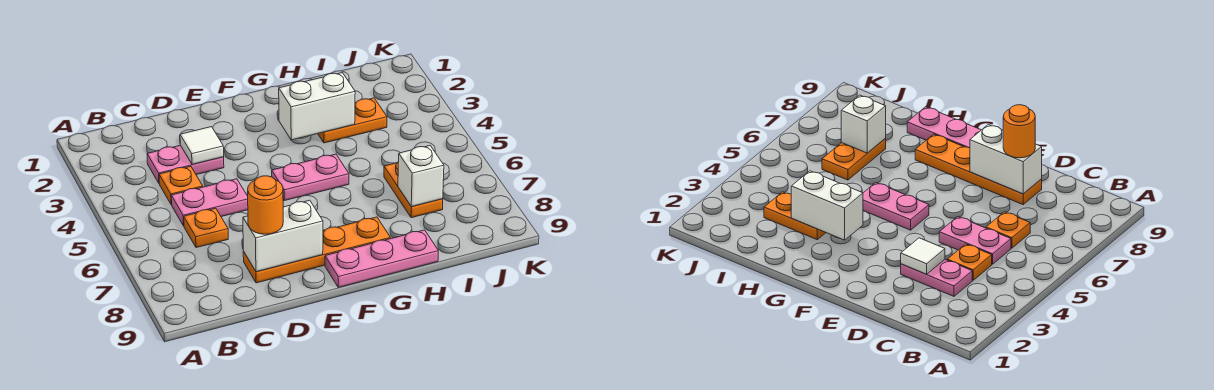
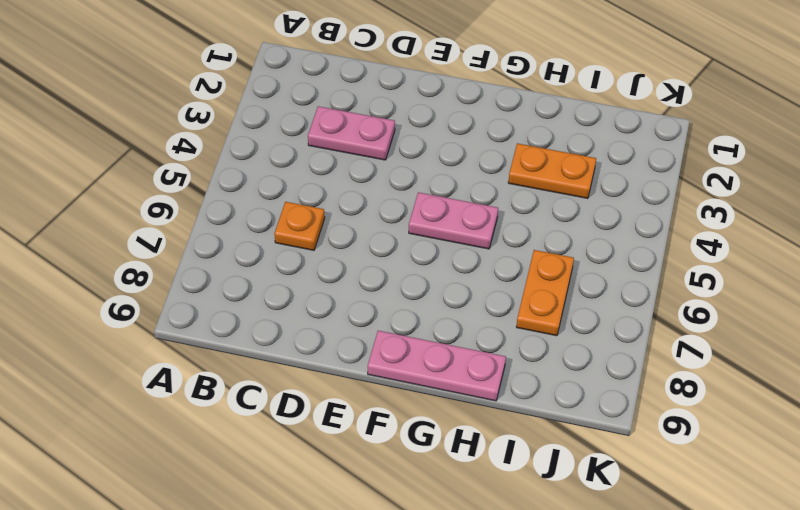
none -> orange plate C4 level 1
none -> pink plate C5:D5 level 1
none -> orange plate D8:G8 level 1

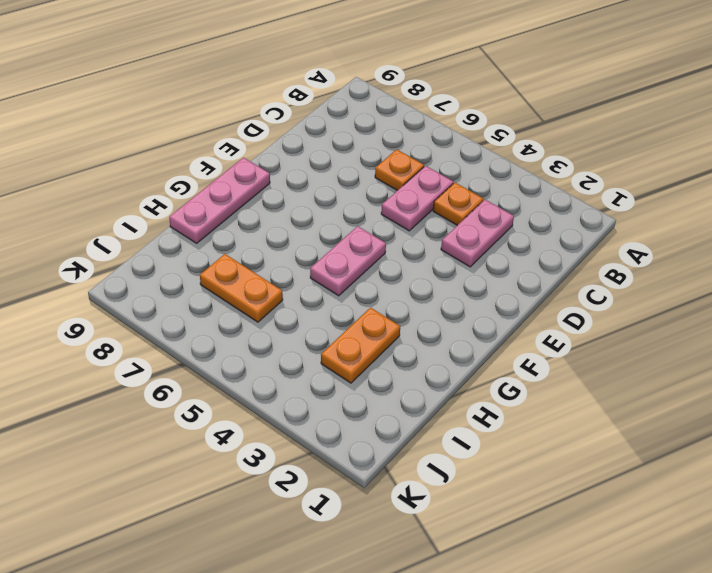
none -> orange plate D8:G8 level 1
none -> white tile D3 level 2
none -> white brick D8:E8 level 2

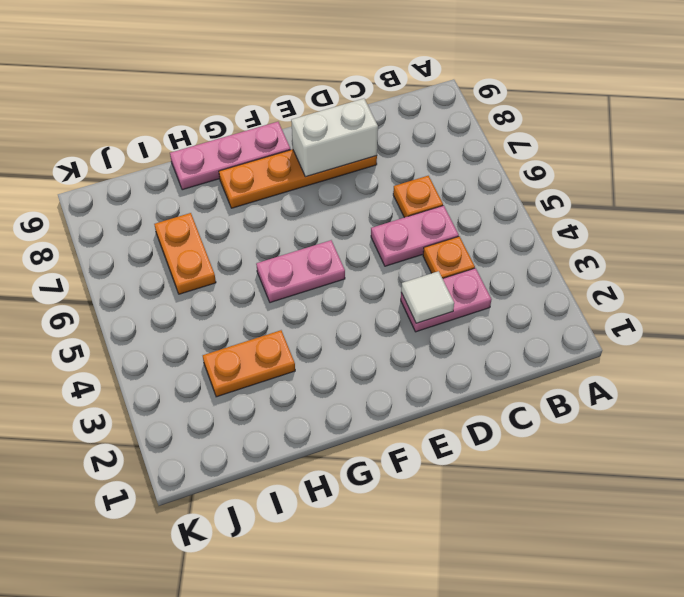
none -> white brick G3:H3 level 2
none -> white brick I7 level 2
none -> orange round brick D8 level 3

